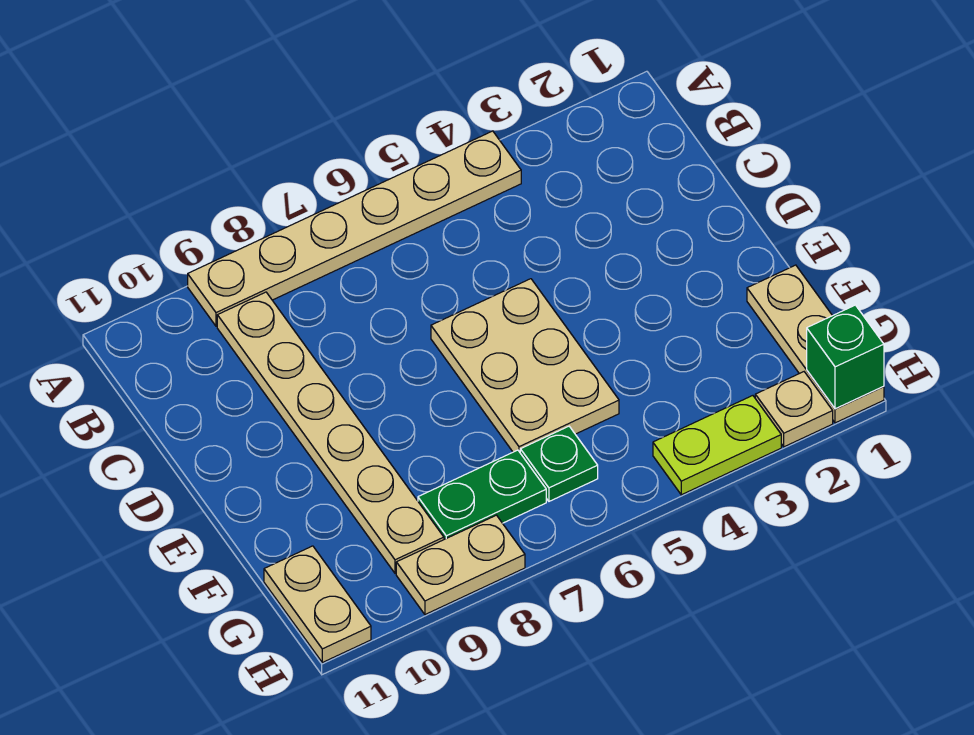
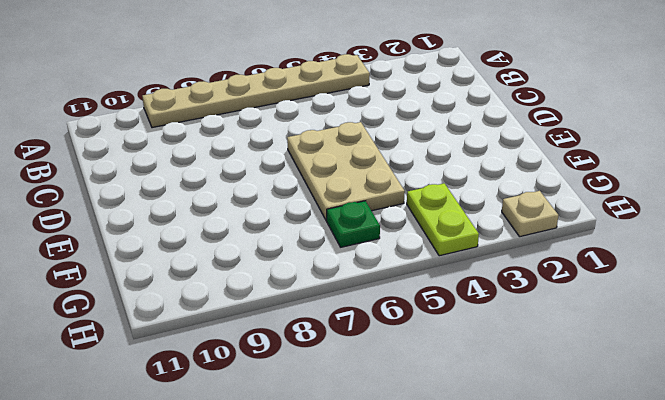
lime plate G4:H4 level 1 -> lime plate H3:H4 level 1
none -> tan plate B9:G9 level 1
none -> tan plate F1:H1 level 1

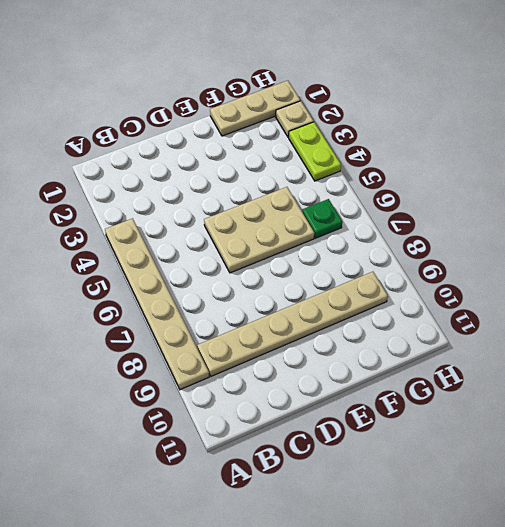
none -> green plate G7:G8 level 1
none -> tan plate G11:H11 level 1

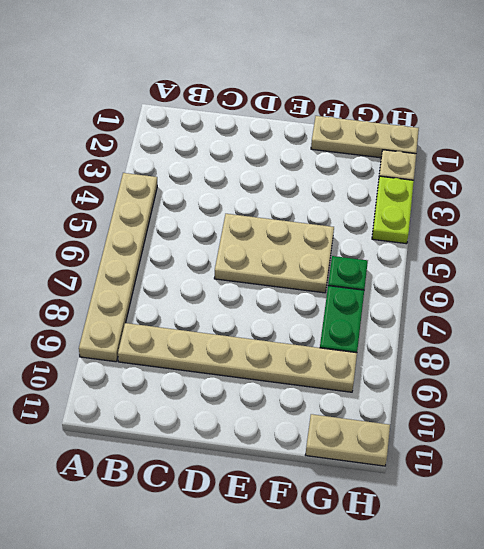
none -> tan plate H8:H9 level 1
none -> green brick H1 level 2

